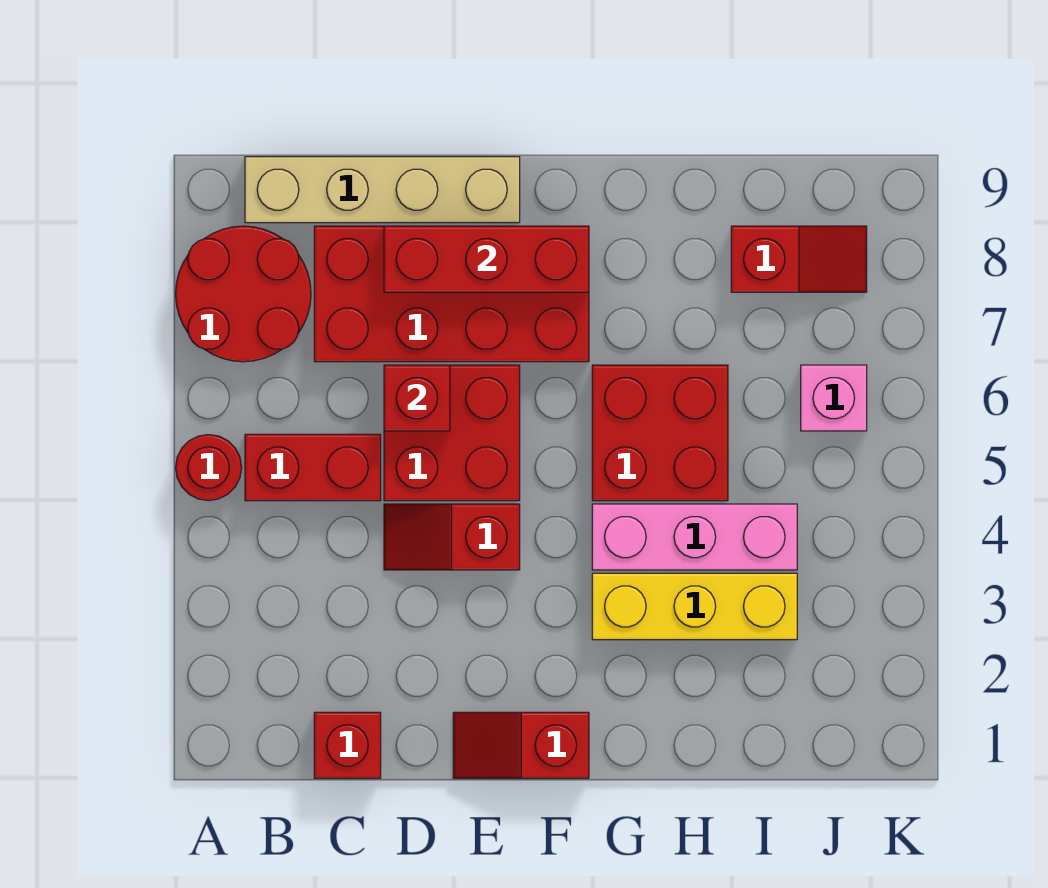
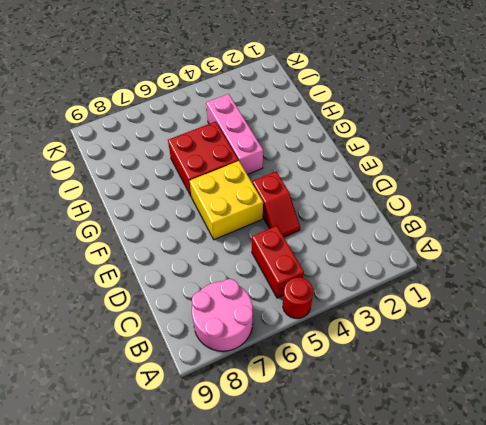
pink round brick A7:B8 level 1 -> red round brick A7:B8 level 1
yellow brick E5:F6 level 1 -> red brick D5:E6 level 1
none -> tan brick B9:E9 level 1
none -> red brick C1 level 1
none -> red brick C7:F8 level 1

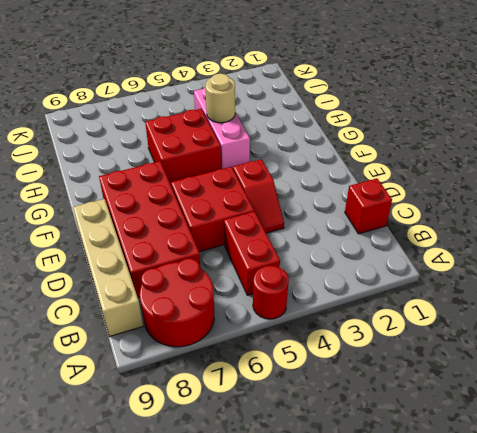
tan round brick H4 level 2 -> none
none -> red slope E1:F1 level 1 top F
none -> yellow brick G3:I3 level 1
none -> red slope I8:J8 level 1 top I

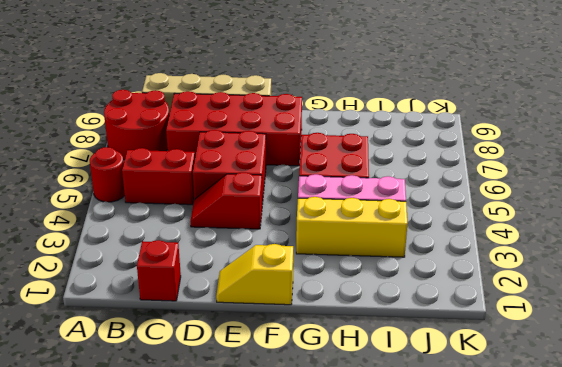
yellow slope E1:F1 level 1 top F -> red slope E1:F1 level 1 top F
none -> red slope I8:J8 level 1 top I
none -> pink brick J6 level 1
none -> red brick D6 level 2

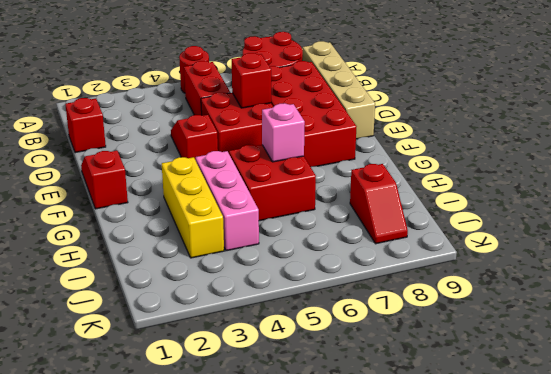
pink brick G6 level 2 -> pink brick J6 level 1
none -> red brick D8:F8 level 2

